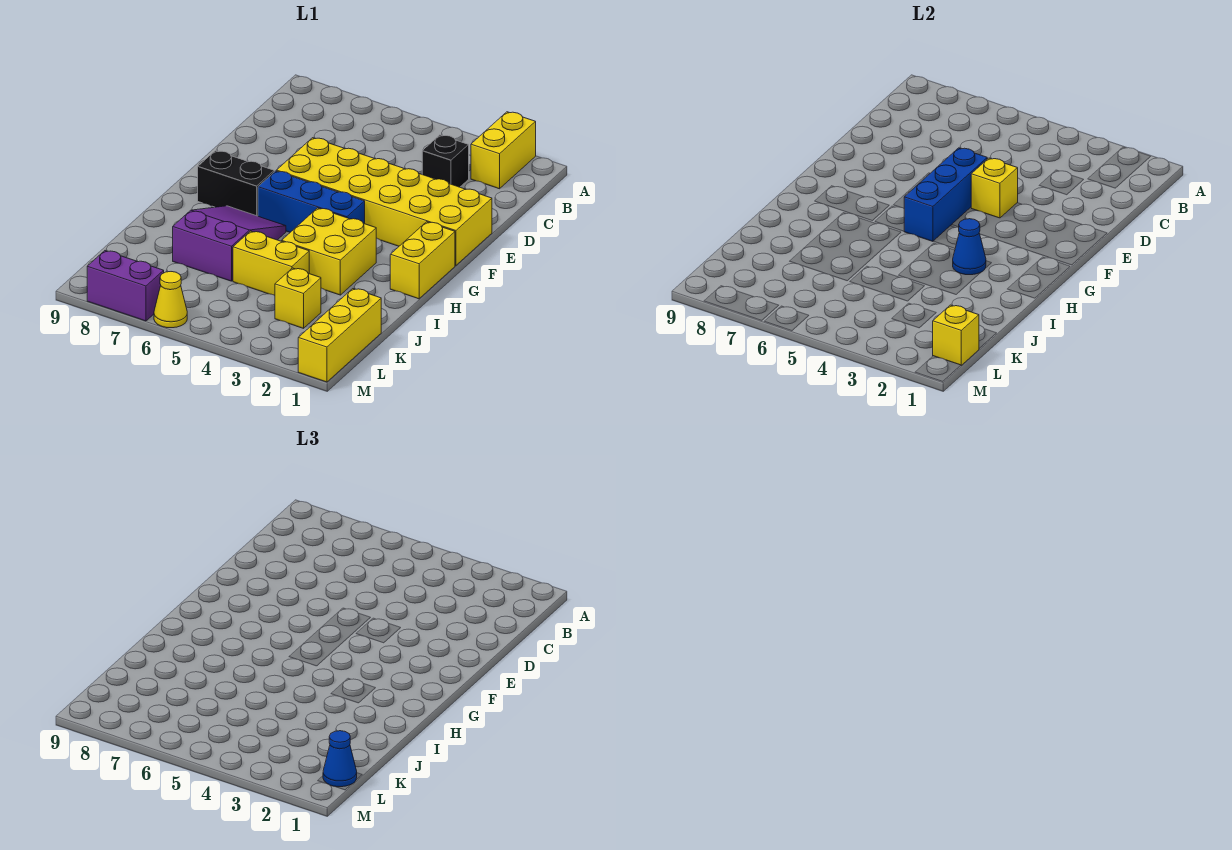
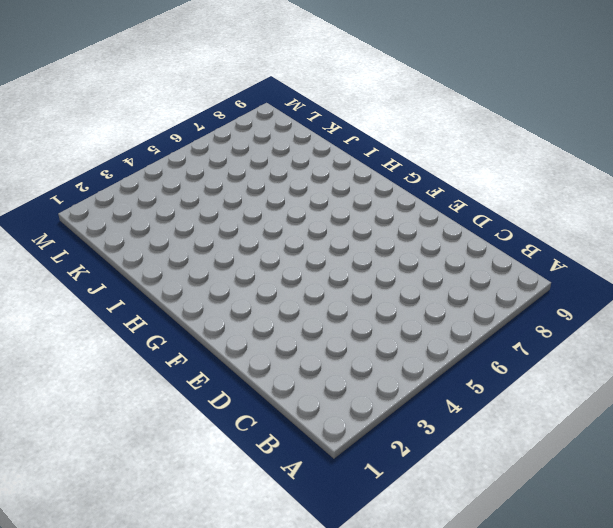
none -> yellow brick A2:B2 level 1
none -> black brick C3 level 1
none -> yellow brick E1:F6 level 1

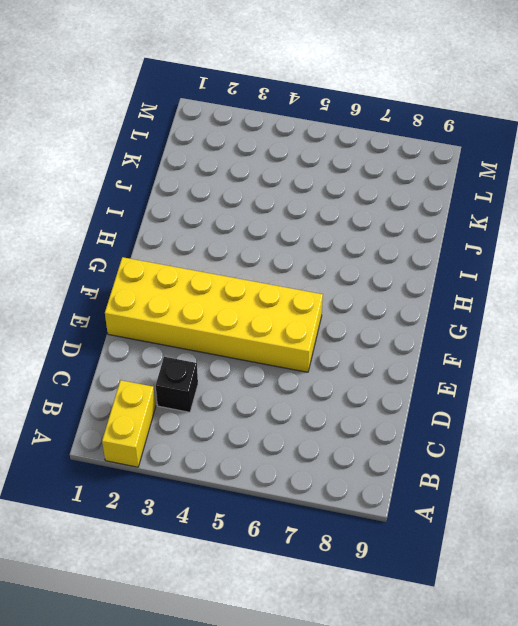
none -> yellow brick G1:H1 level 1
none -> blue brick G4:G6 level 1
none -> black brick G7:G8 level 1

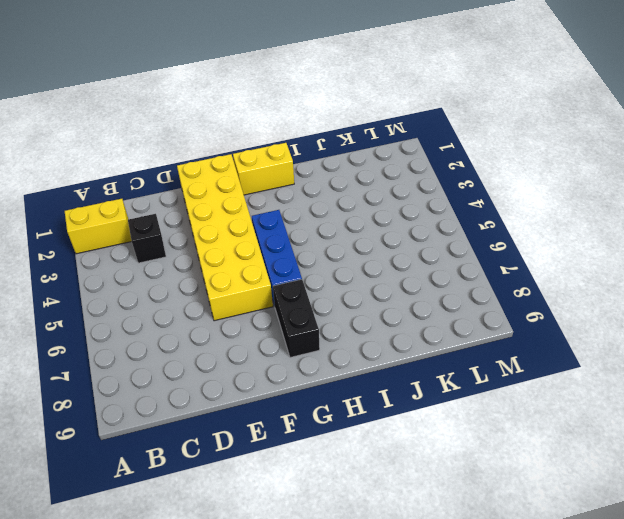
none -> yellow brick H3:I4 level 1
none -> purple slope H6:J7 level 1 top J
none -> yellow brick J4:J5 level 1

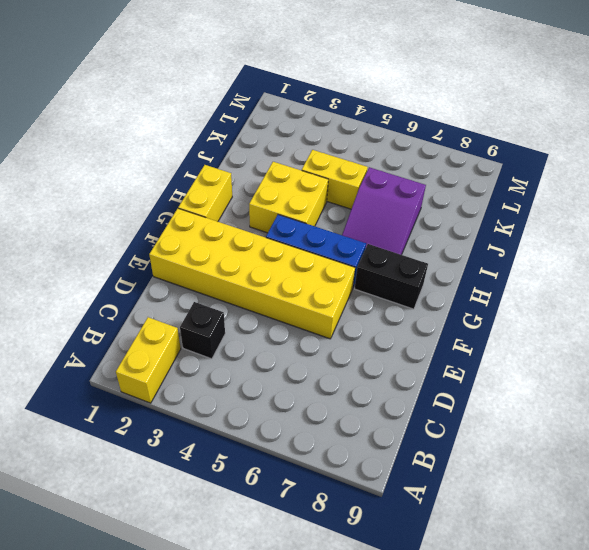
none -> yellow brick K1:M1 level 1
none -> yellow brick K3 level 1
none -> yellow cone M6 level 1

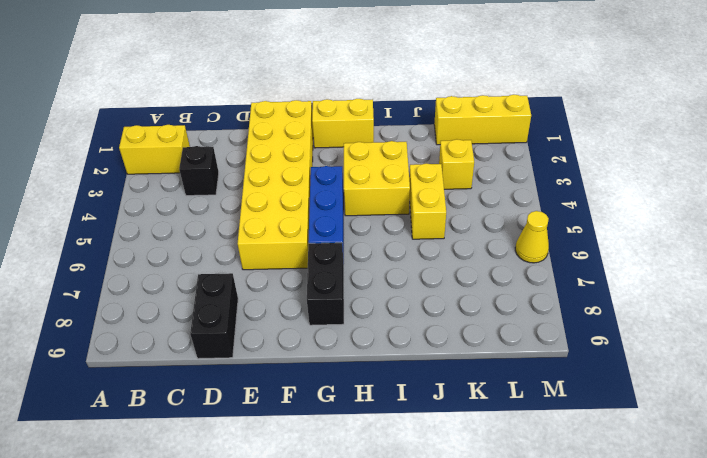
black brick D8:D9 level 1 -> none
none -> purple slope H6:J7 level 1 top J
none -> purple brick M7:M8 level 1
none -> yellow brick E4 level 2

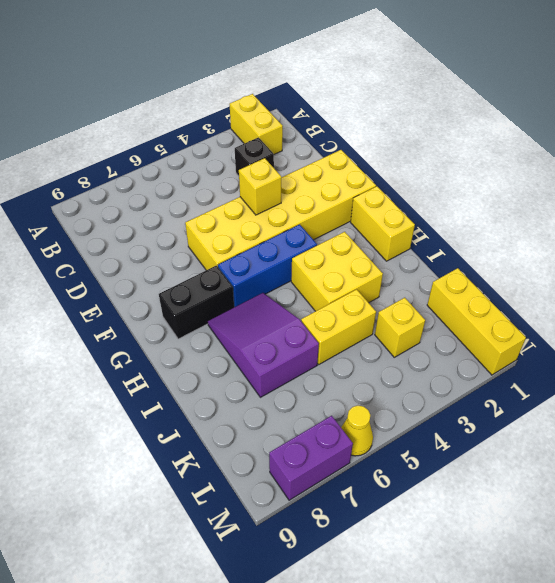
none -> blue brick E5:G5 level 2
none -> blue cone H3 level 2
none -> yellow brick L1 level 2

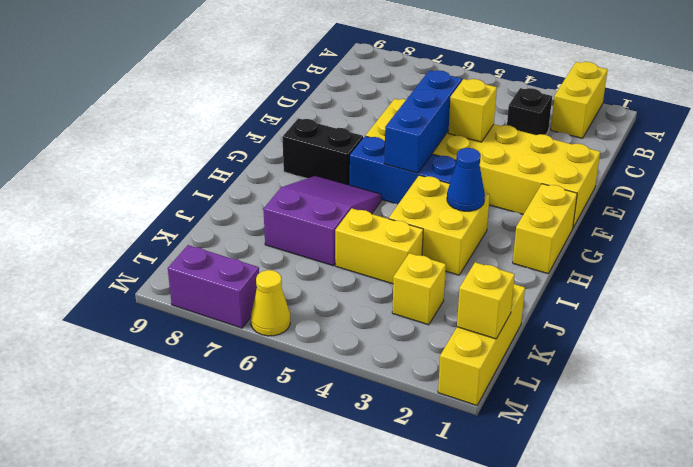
none -> blue cone L1 level 3

